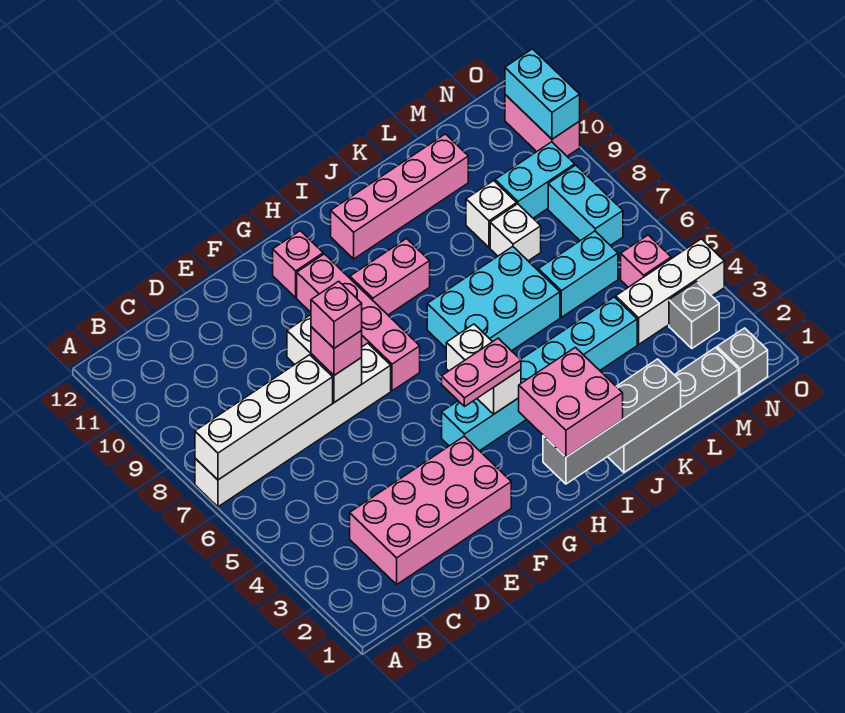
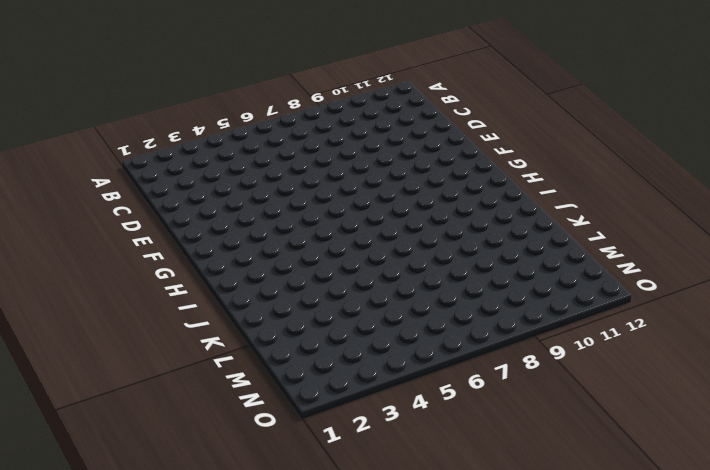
none -> white brick A7:F7 level 1
none -> pink brick C2:F3 level 1
none -> cyan brick G4:L4 level 1

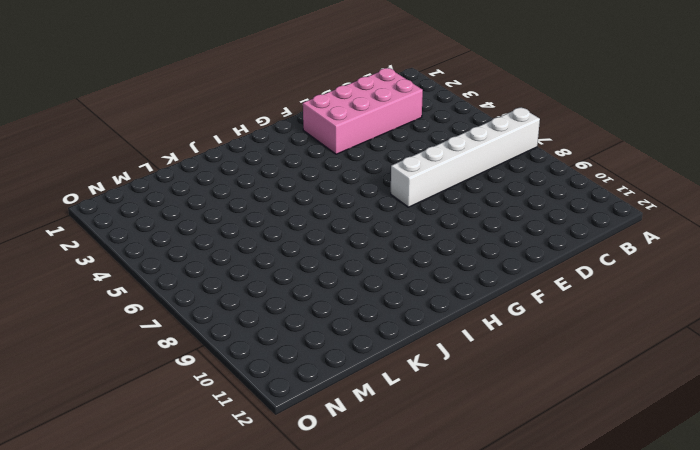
none -> cyan brick G4:L4 level 1
none -> pink brick G7:G10 level 1
none -> pink brick G11 level 1

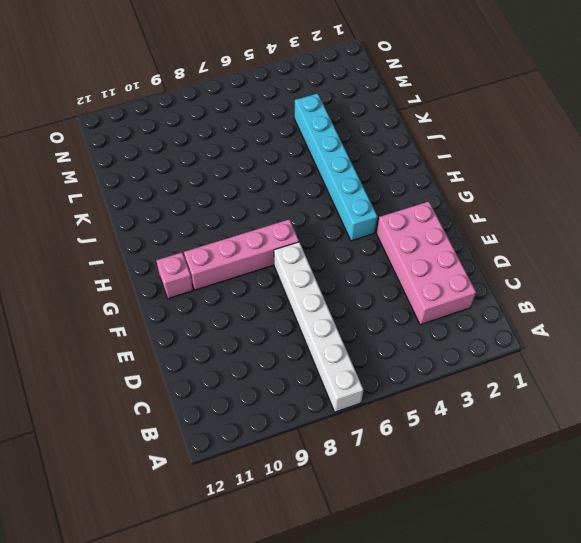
none -> pink brick H9:I9 level 1
none -> cyan brick I6:K7 level 1
none -> pink brick I11:L11 level 1

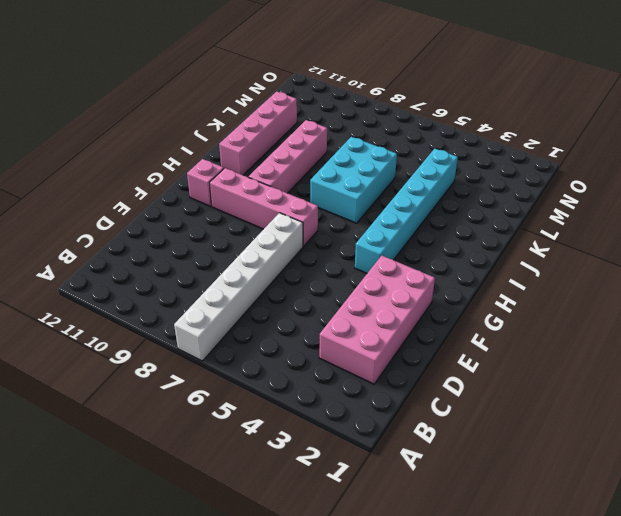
pink brick H9:K9 level 1 -> pink brick H9:I9 level 1
none -> grey brick J1:M1 level 1
none -> cyan brick L6:M6 level 1
none -> white brick L8 level 1

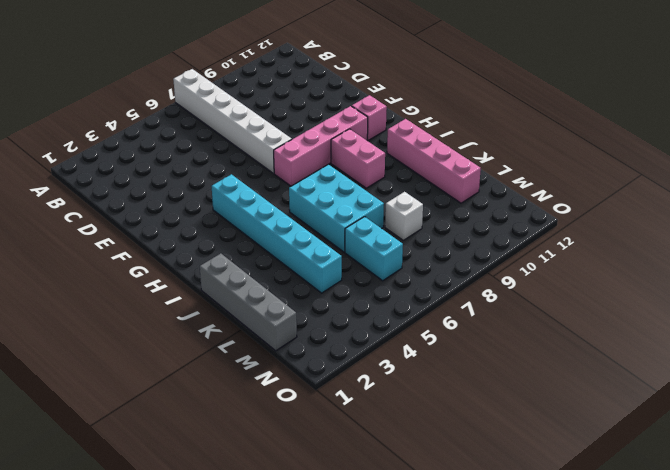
none -> pink brick C2:F3 level 1
none -> white brick L9 level 1
none -> white brick M4:O4 level 1

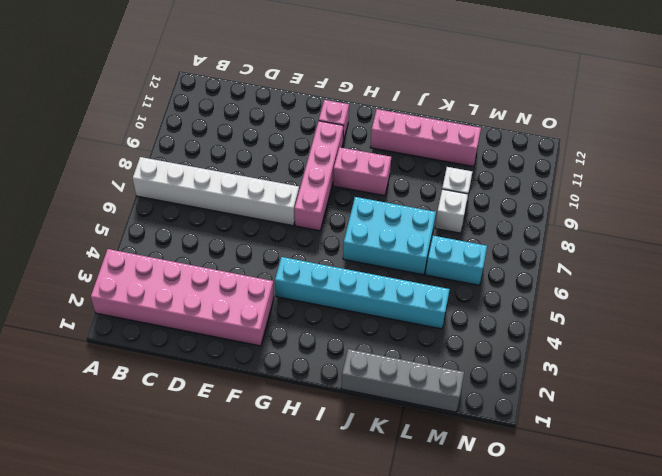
pink brick A2:F3 level 1 -> pink brick C2:F3 level 1
none -> white brick M4:O4 level 1
none -> cyan brick M9:N9 level 1
none -> grey brick N1 level 1

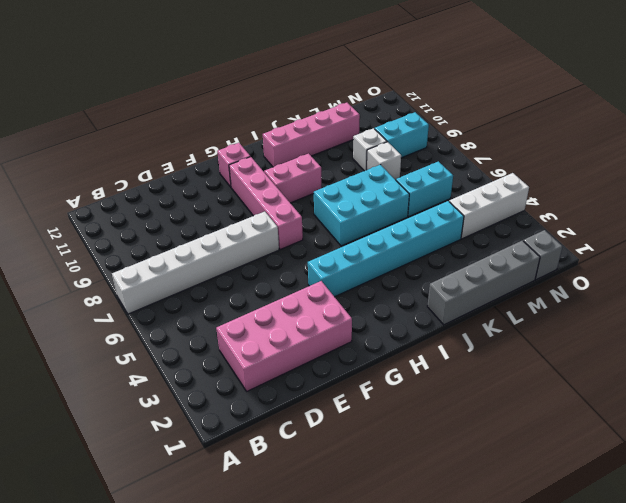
none -> grey brick N3 level 1
none -> pink brick N5 level 1
none -> cyan brick N7:N8 level 1

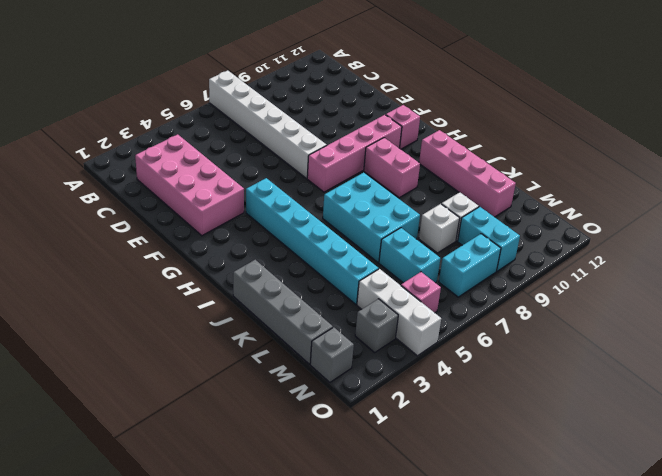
none -> pink brick O10:O11 level 1
none -> white brick A7:D7 level 2
none -> white brick E7:E8 level 2

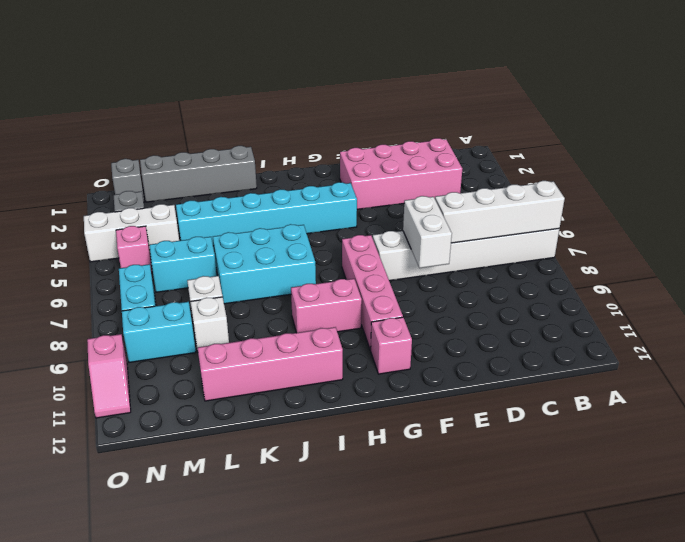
pink slope O10:O11 level 1 top 10 -> pink brick O10:O11 level 1
none -> grey brick H1:K1 level 2
none -> white brick H4:H5 level 2
none -> cyan brick O10:O11 level 2

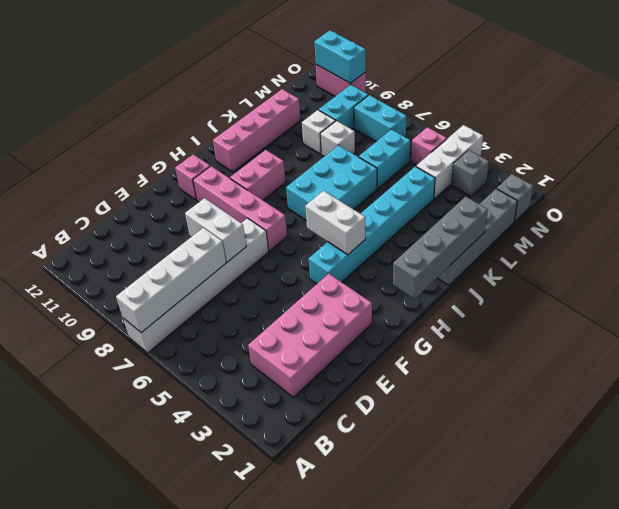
none -> pink brick E7 level 3
none -> pink plate G4:H4 level 3
none -> pink brick H1:I2 level 3

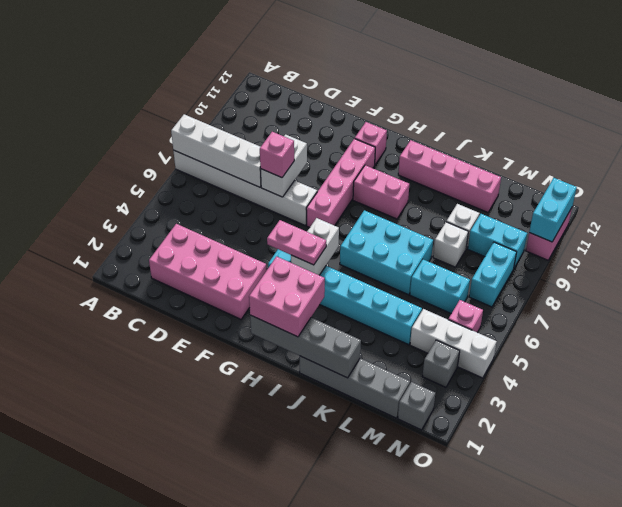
none -> pink brick E7 level 4

